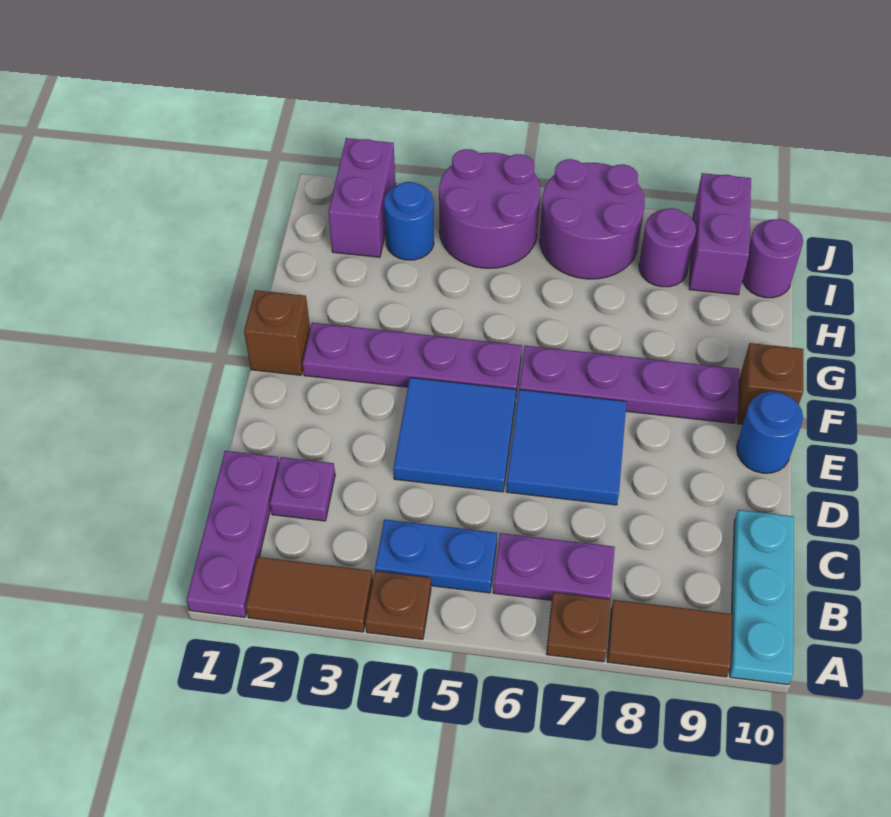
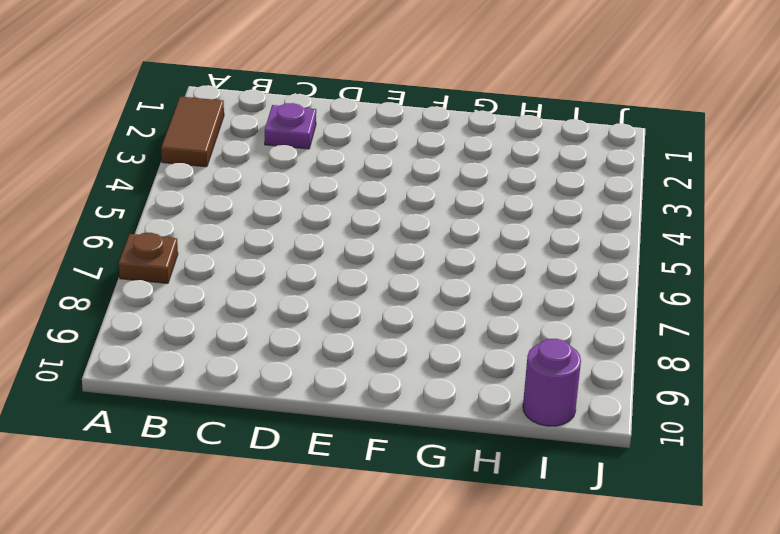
none -> purple plate A1:C1 level 1
none -> brown plate A4 level 1
none -> brown tile A8:A9 level 1

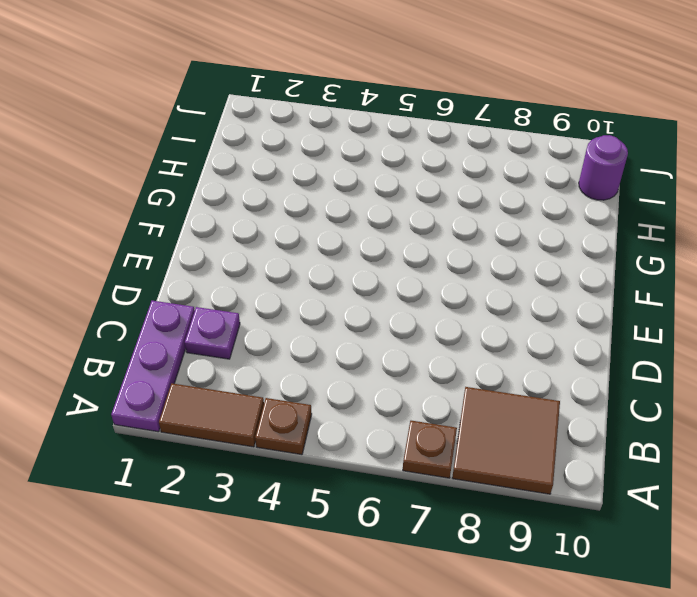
brown tile A8:B9 level 1 -> brown tile A8:A9 level 1
none -> cyan plate A10:C10 level 1
none -> blue plate B4:B5 level 1
none -> purple plate B6:B7 level 1

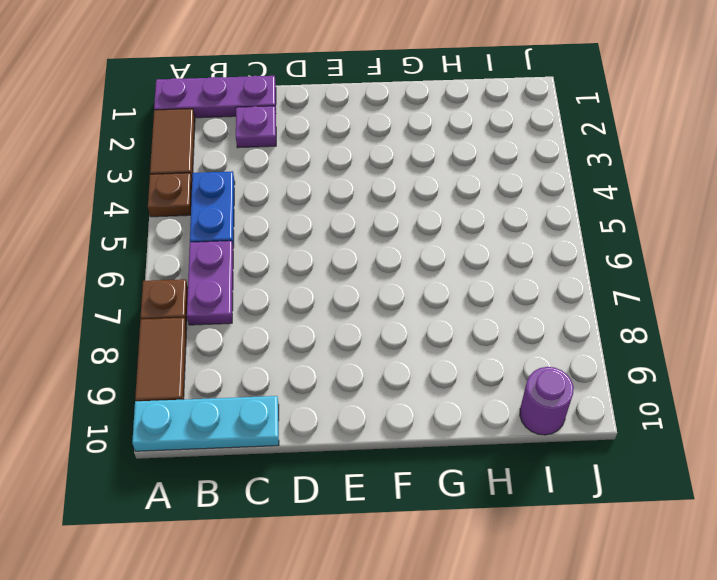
none -> blue tile D4:E5 level 1
none -> blue tile D6:E7 level 1
none -> blue round brick E10 level 1

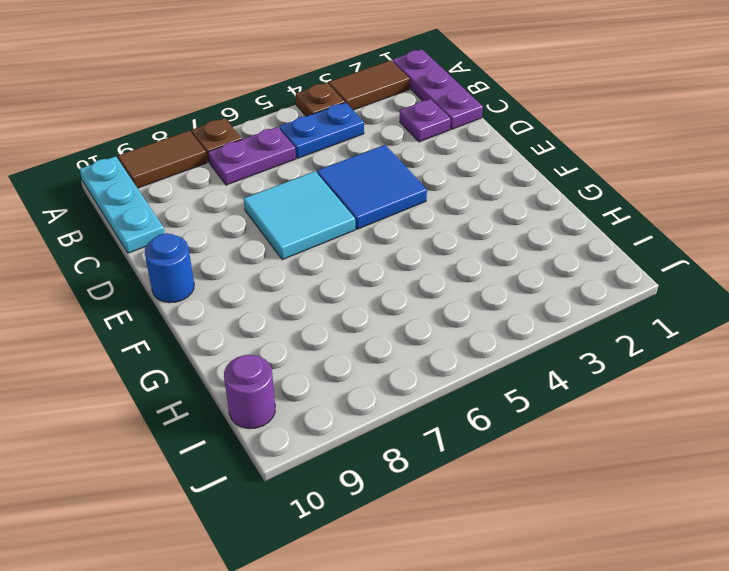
cyan tile D6:E7 level 1 -> blue tile D6:E7 level 1
none -> brown brick F1 level 1
none -> purple plate F2:F5 level 1
none -> purple plate F6:F9 level 1

